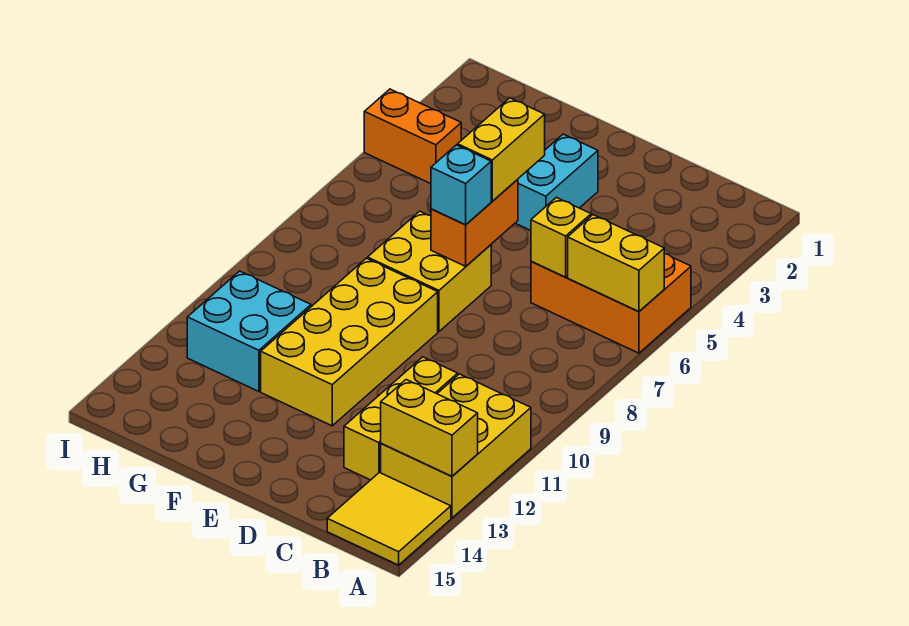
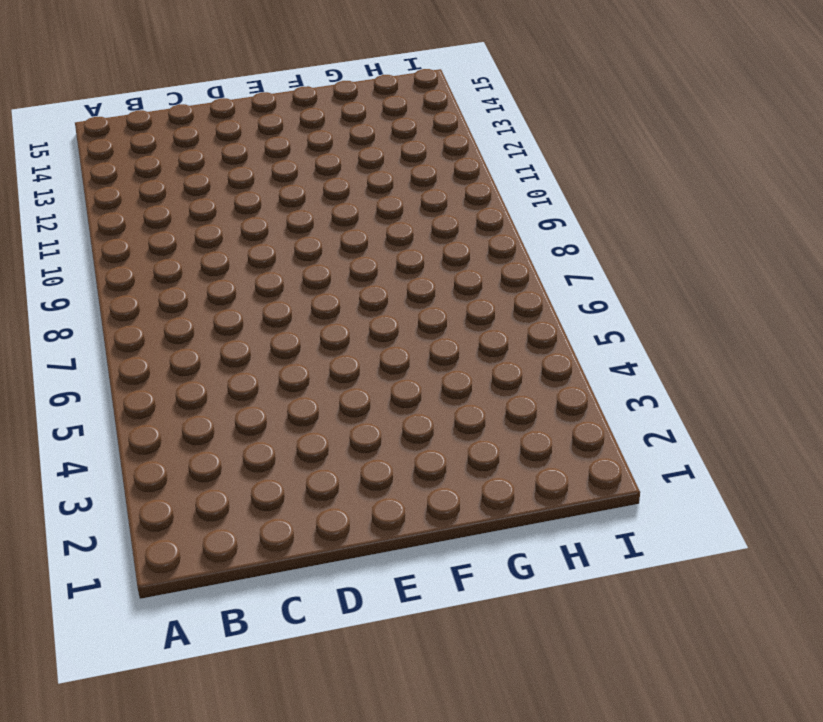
none -> orange brick A5:C6 level 1
none -> yellow brick A11:B13 level 1
none -> yellow tile A14:B15 level 1

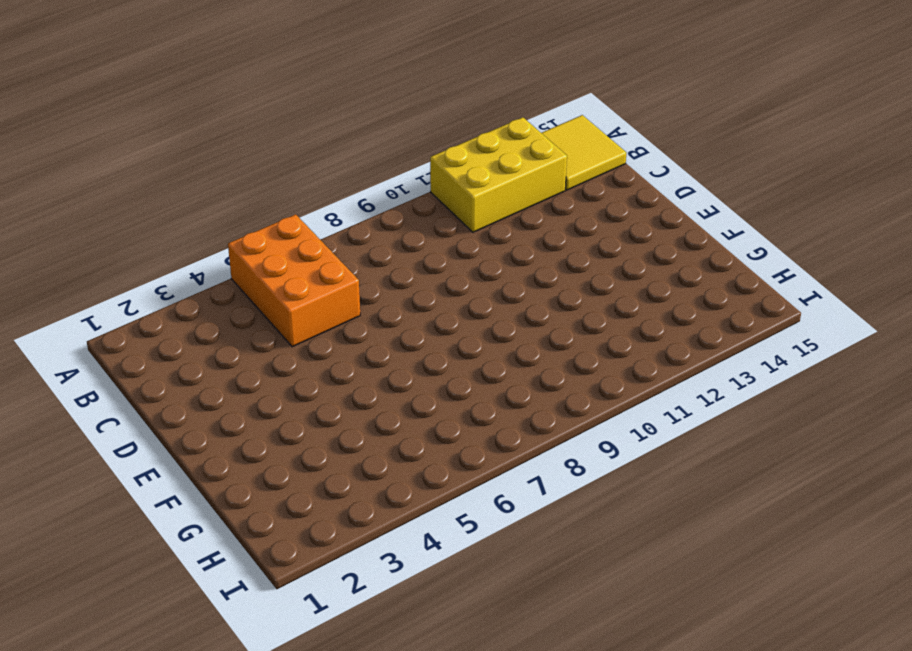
none -> yellow brick C11:C13 level 1
none -> cyan brick E3:E4 level 1
none -> yellow brick E7:F8 level 1

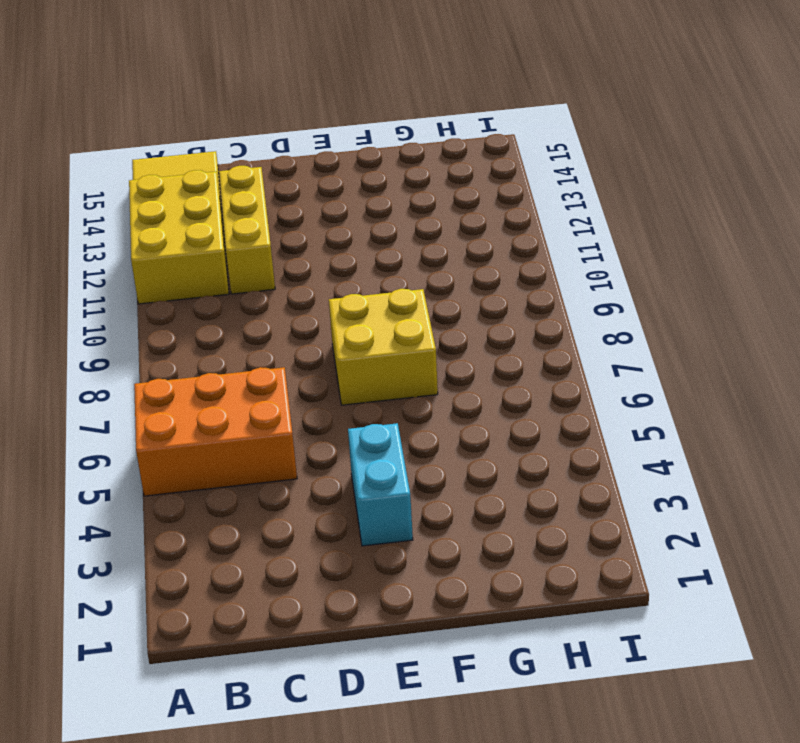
none -> yellow brick E9:F12 level 1
none -> cyan brick G11:H12 level 1
none -> orange brick H4:I4 level 1

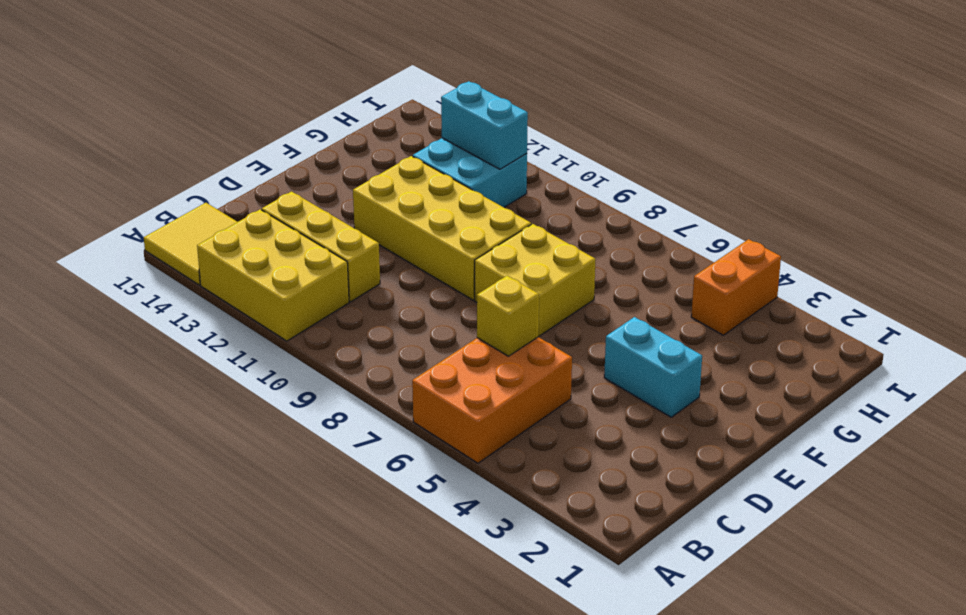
cyan brick H11:H12 level 2 -> none
none -> yellow brick A6:B6 level 2
none -> yellow brick A13:B13 level 2
none -> orange brick E6:E7 level 2

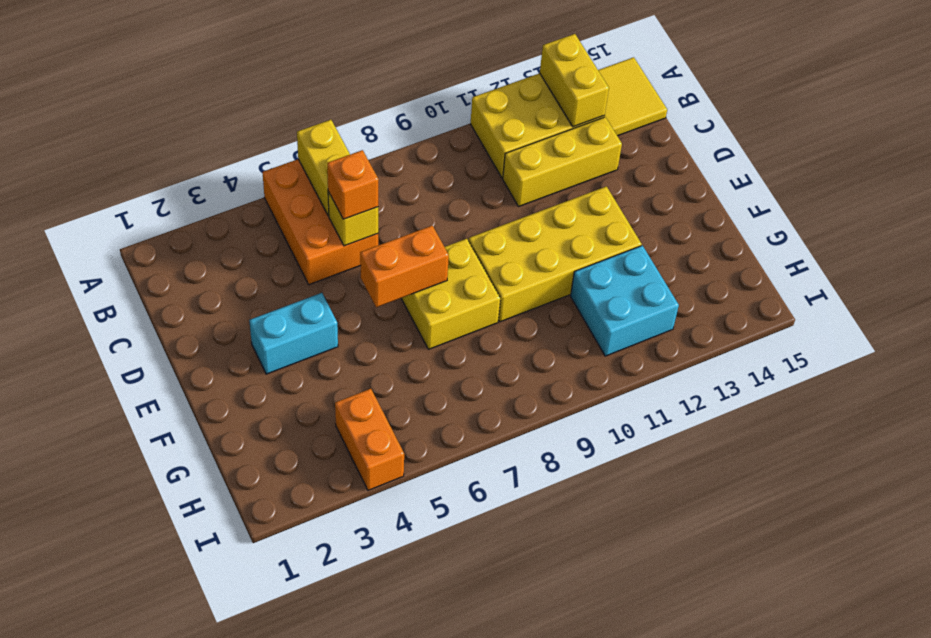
orange brick C6 level 3 -> none
none -> yellow brick E5:E6 level 3
none -> cyan brick E7 level 3

